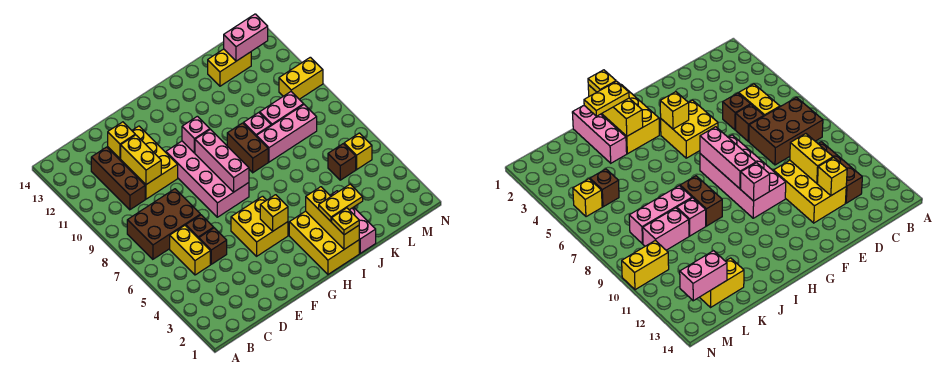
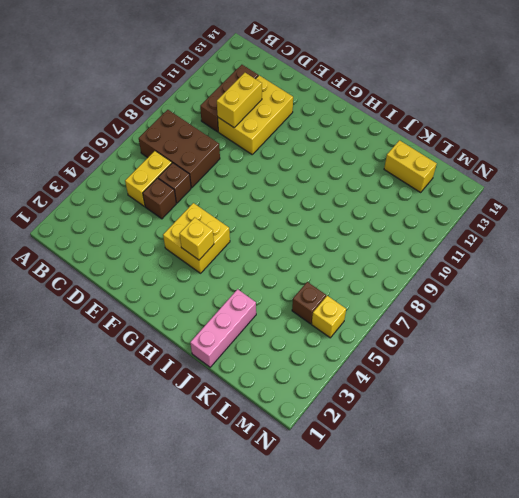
none -> pink brick F7:G10 level 1
none -> yellow brick H1:I3 level 1
none -> brown brick I8:I9 level 1

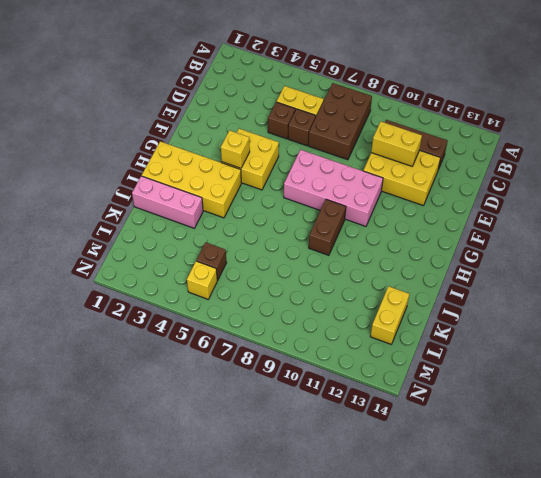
yellow brick H1:I4 level 1 -> yellow brick H1:I3 level 1
brown brick H9:I9 level 1 -> brown brick I8:I9 level 1
none -> pink brick J8:L8 level 1
none -> pink brick J9 level 1
none -> pink brick K9:L9 level 1

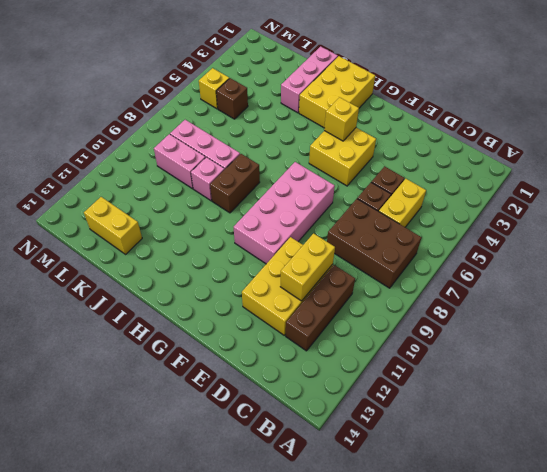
none -> yellow brick M10:N10 level 1
none -> yellow brick D12 level 2
none -> pink brick G7:G9 level 2

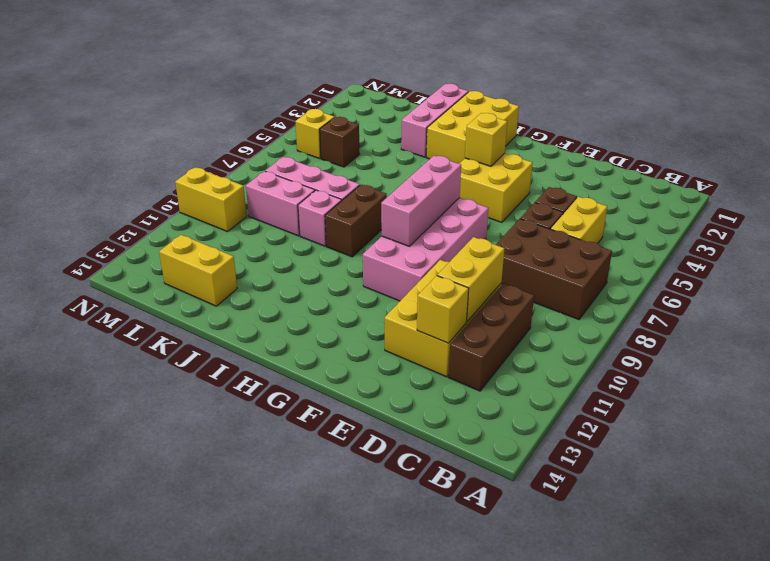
none -> pink brick G10 level 2
none -> yellow brick I1:I3 level 2
none -> pink brick L13:M13 level 2

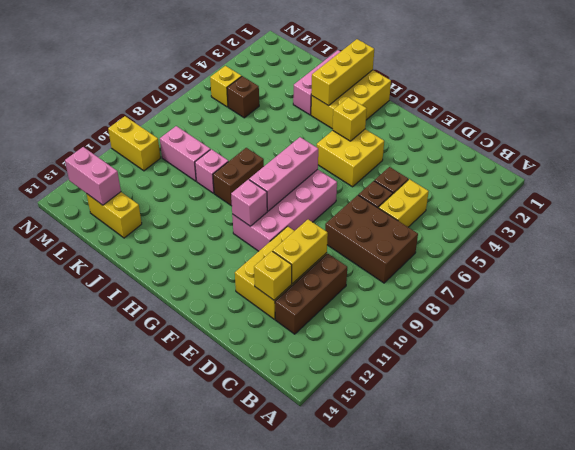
none -> pink brick J8:L8 level 1
none -> yellow plate I1 level 3
none -> yellow plate I2:J2 level 3

